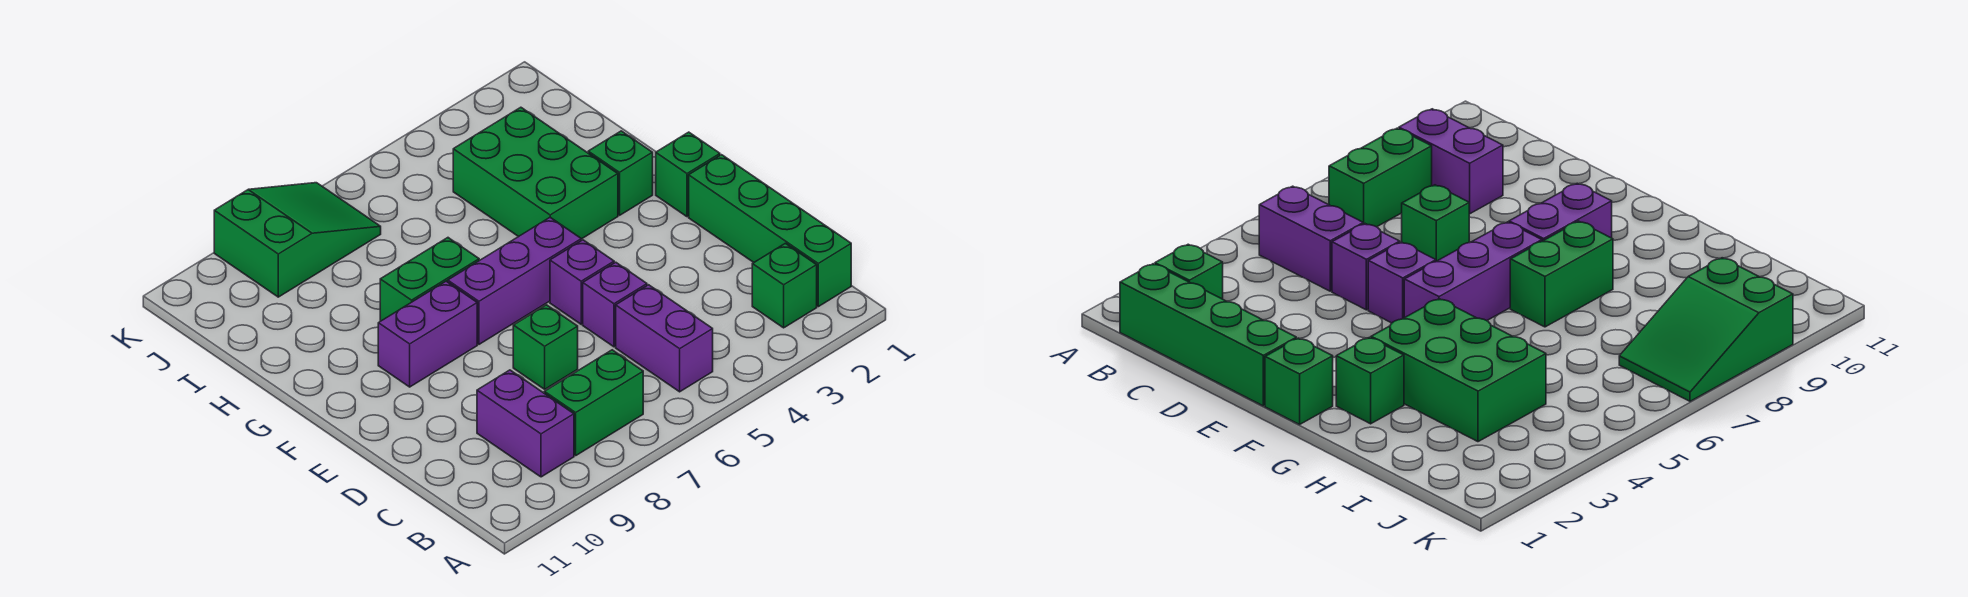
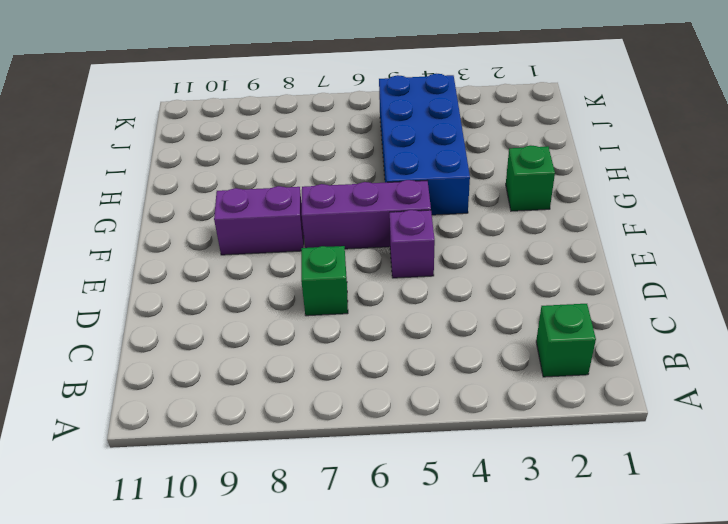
blue brick G4:J5 level 1 -> green brick G3:I4 level 1
none -> green brick B1:E1 level 1
none -> purple brick B5:C5 level 1
none -> green brick B7:B8 level 1

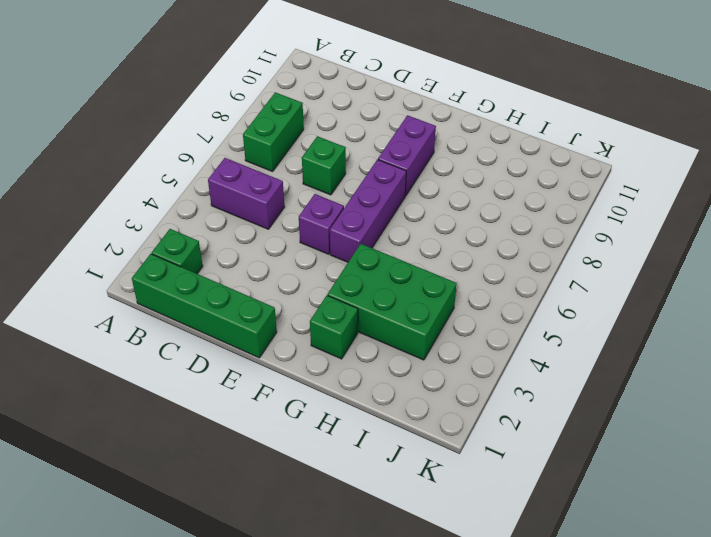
none -> purple brick B9:C9 level 1
none -> purple brick D5 level 1
none -> green brick F1 level 1

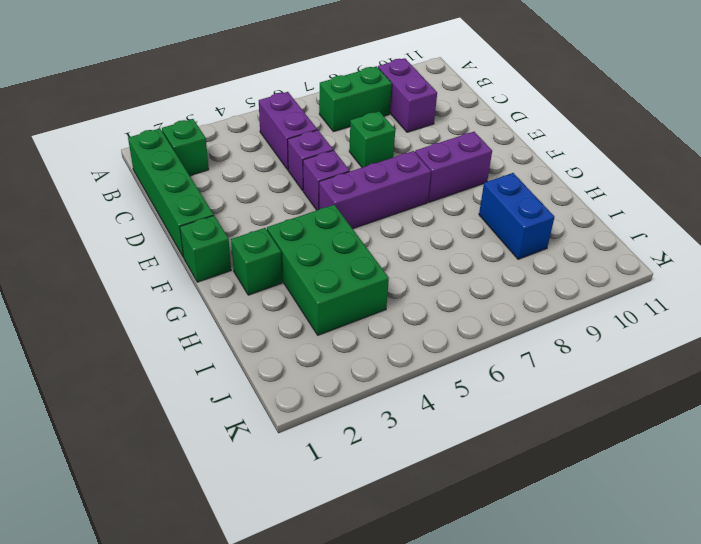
blue brick H9:I9 level 1 -> none
none -> green brick G7:G8 level 1
none -> green slope J7:K9 level 1 top 9

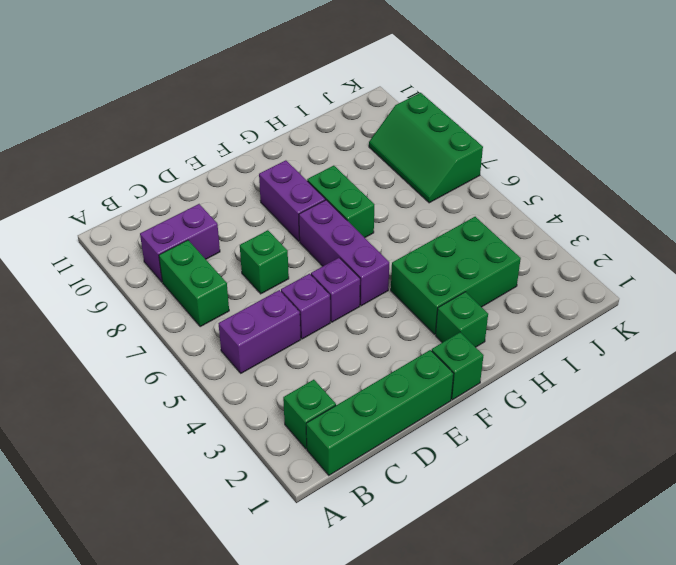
green slope J7:K9 level 1 top K -> green slope J7:K9 level 1 top 9

